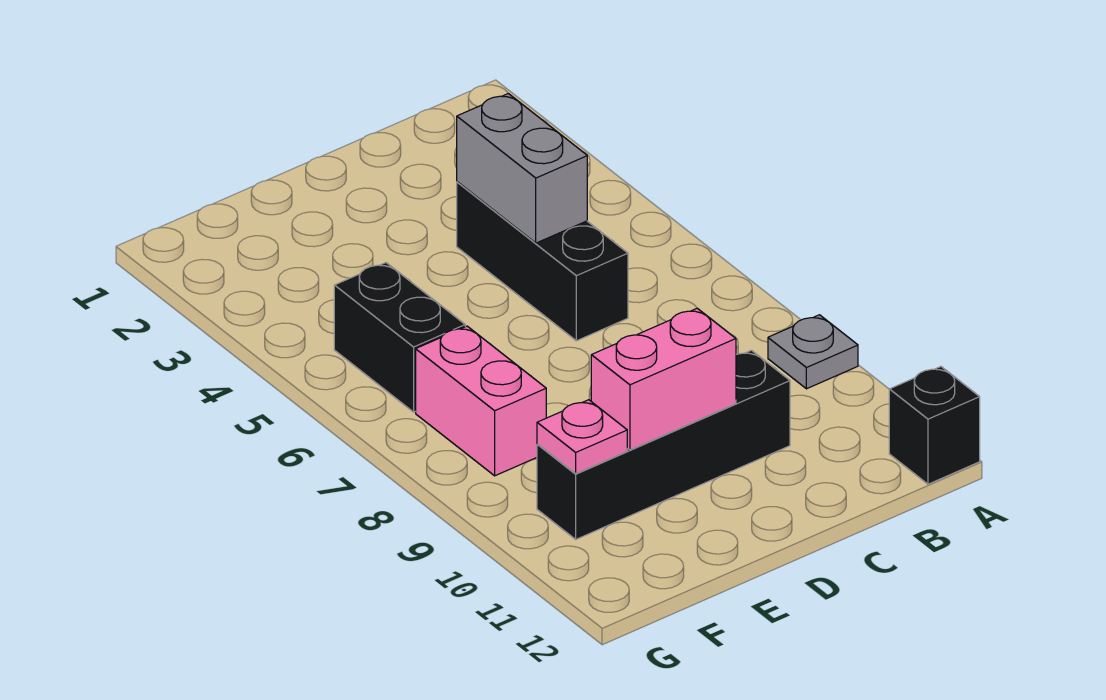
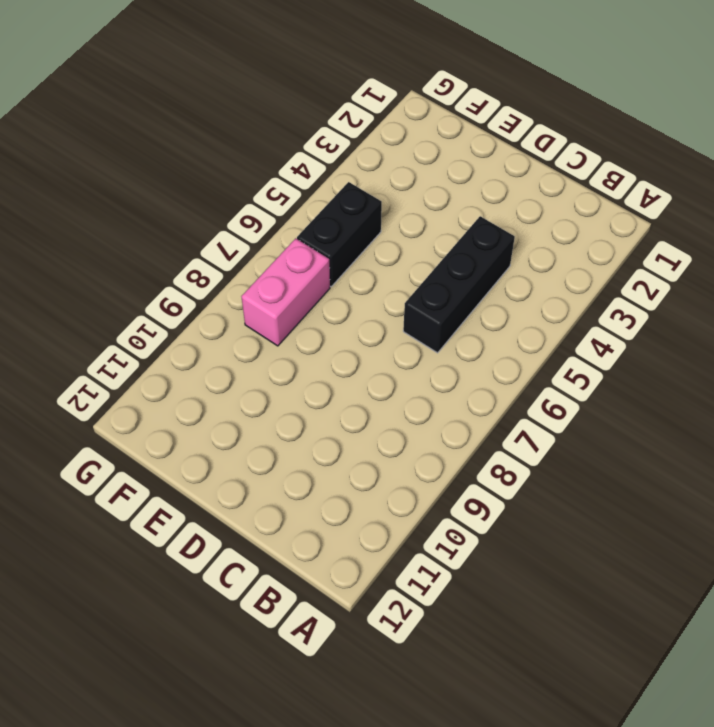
none -> grey plate A9 level 1
none -> black brick A12 level 1

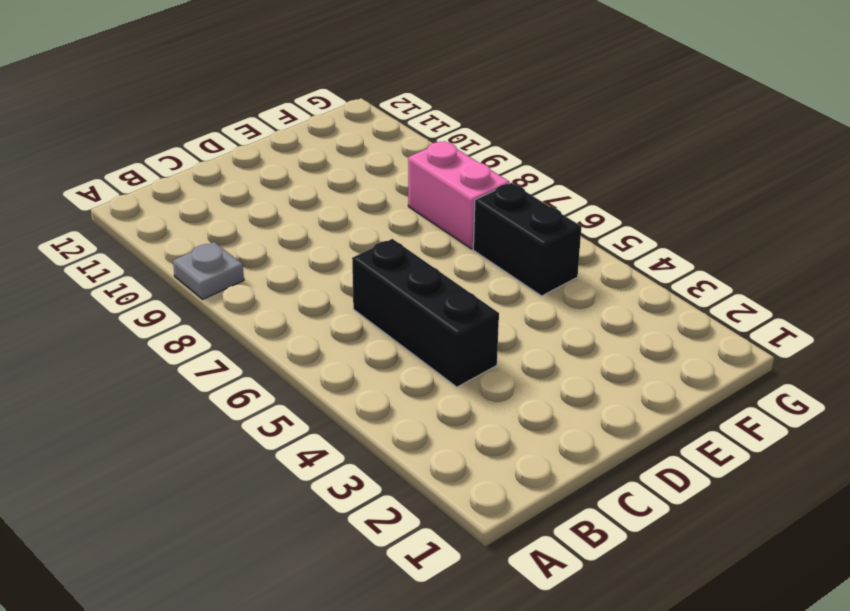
none -> black brick A12 level 1
none -> black brick C10:F10 level 1

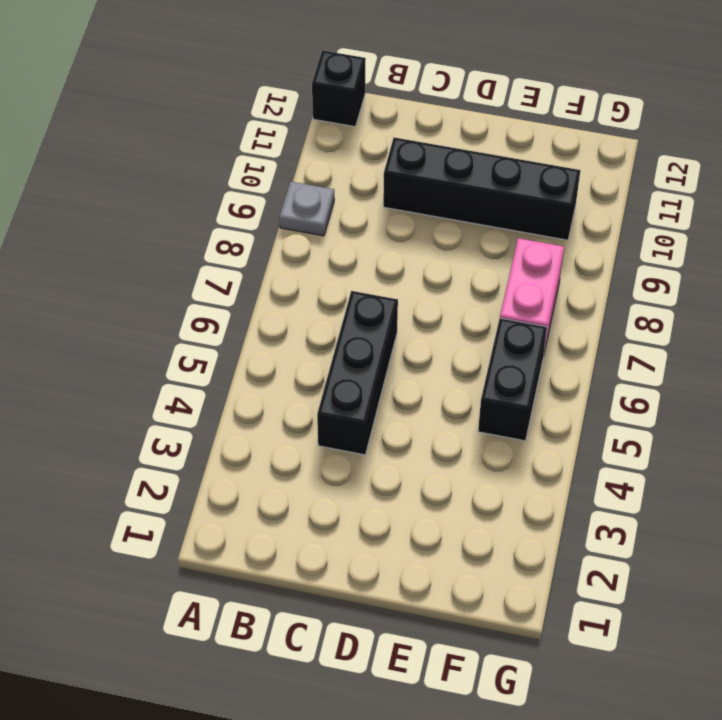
none -> grey brick C4:C5 level 2
none -> pink brick D10:E10 level 2

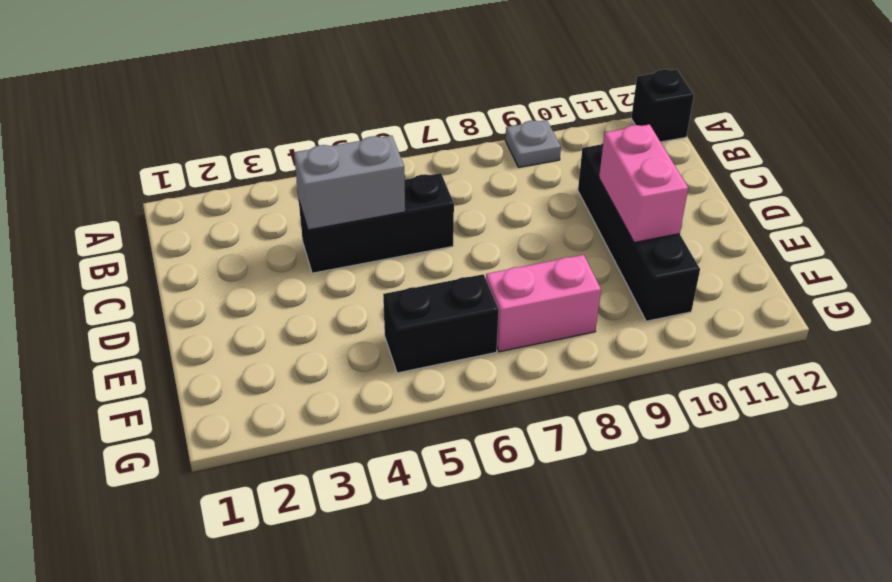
none -> pink plate F10 level 2

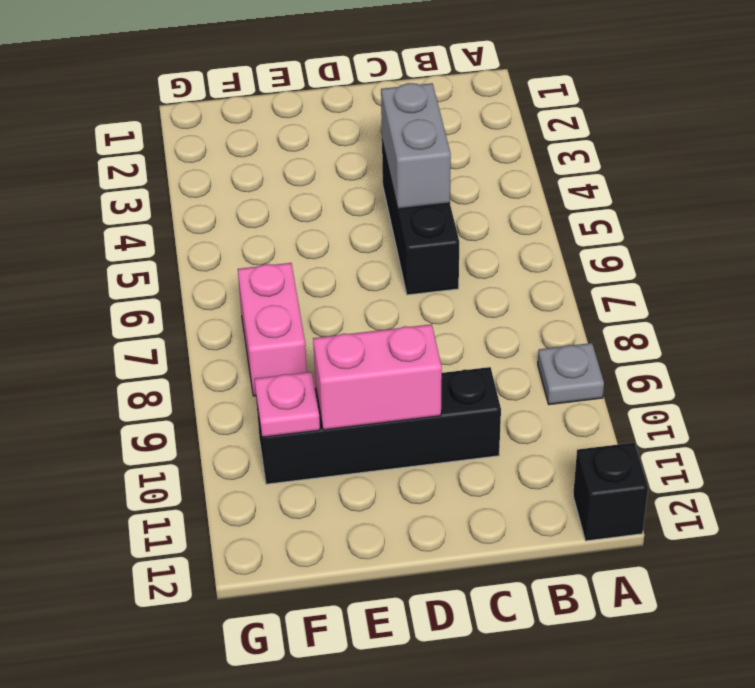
none -> black brick F5:F6 level 1

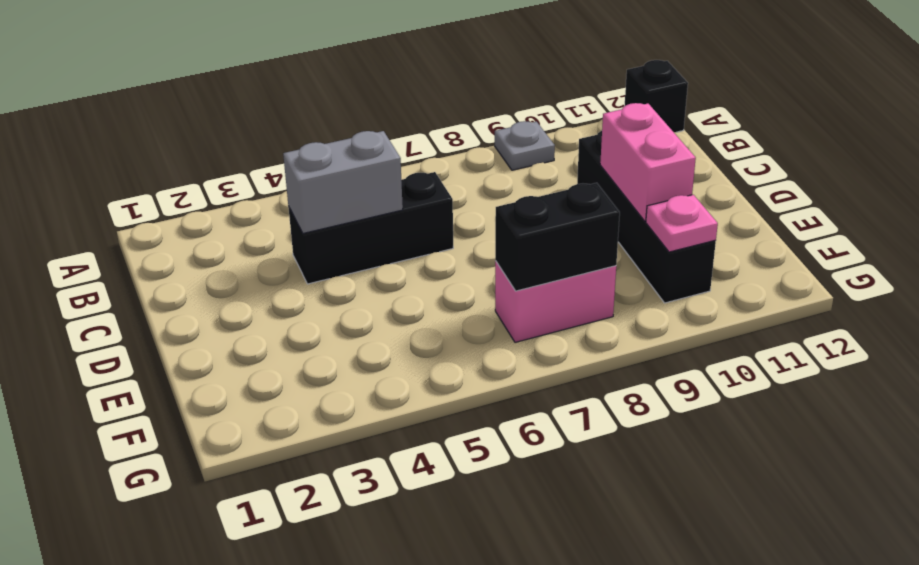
black brick F7:F8 level 2 -> black brick F5:F6 level 1

